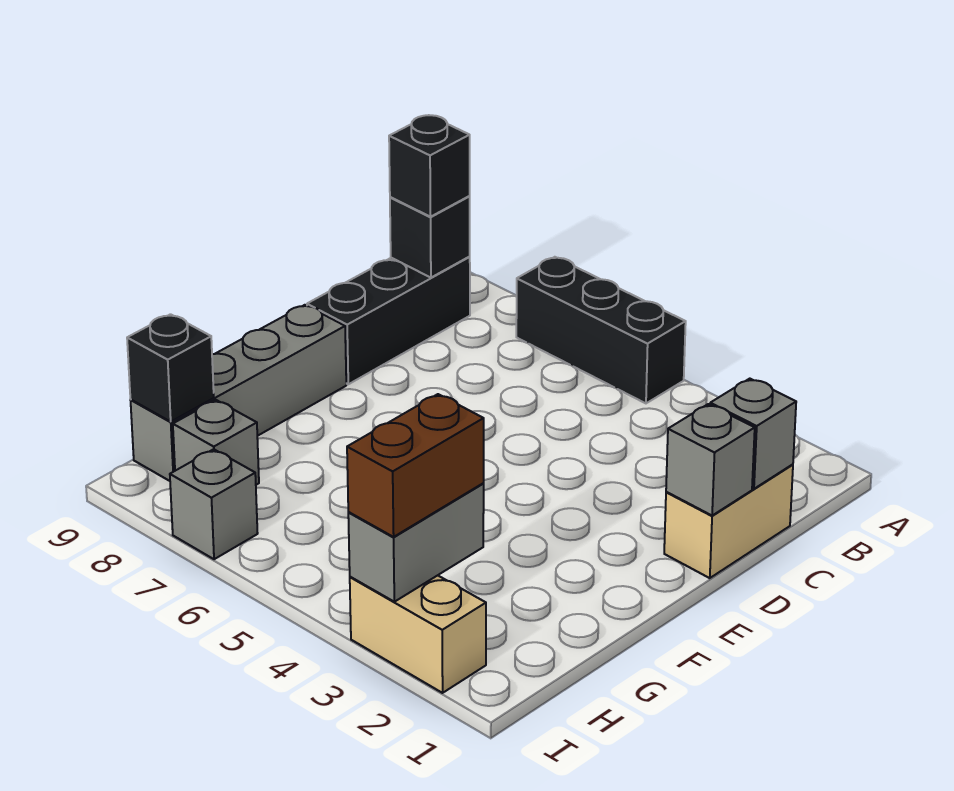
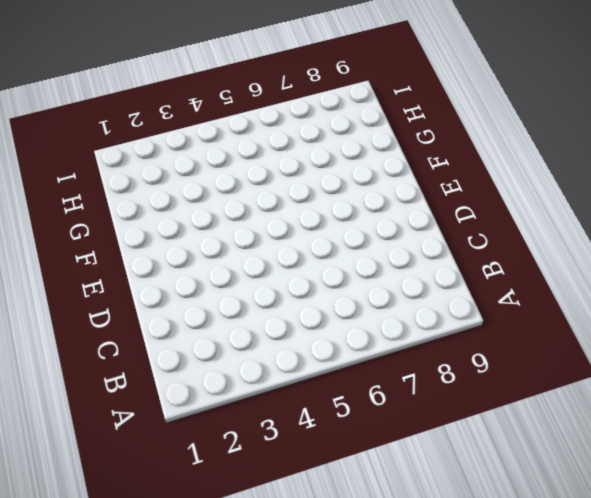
none -> black brick A5:A7 level 1
none -> black brick B9:D9 level 1
none -> tan brick C1:D1 level 1

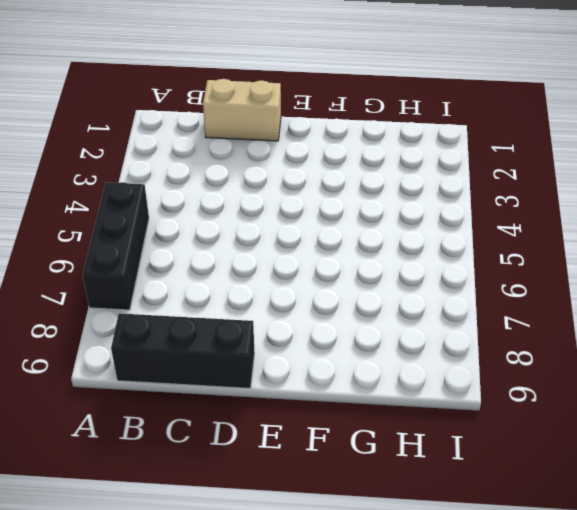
none -> grey brick E9:H9 level 1
none -> grey brick H8 level 1
none -> tan brick I2:I3 level 1

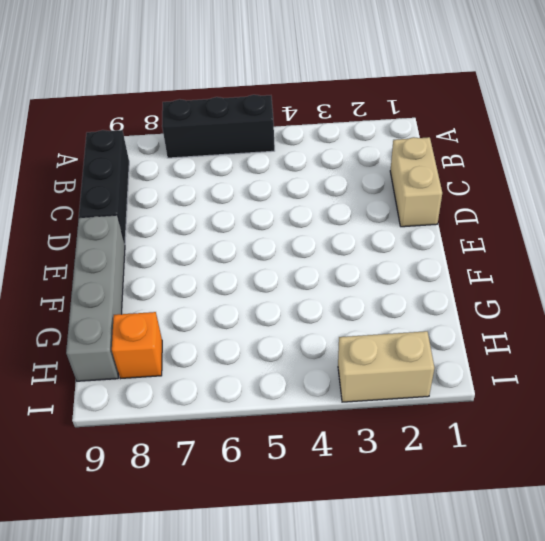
orange brick H8 level 1 -> grey brick H8 level 1
none -> grey brick I7 level 1
none -> black brick B9 level 2
none -> grey brick C1 level 2

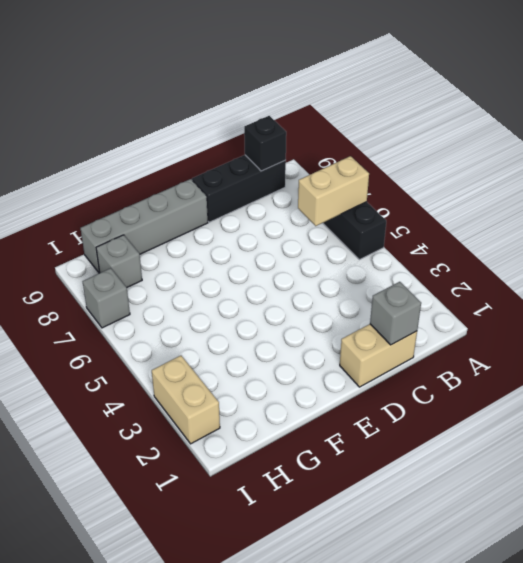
tan brick A6:B6 level 2 -> none
none -> grey brick D1 level 2
none -> grey brick H3:I3 level 2
none -> black brick H9 level 2

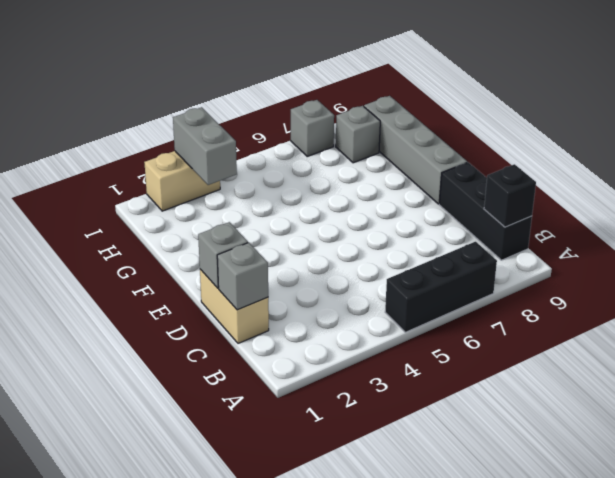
none -> black brick H9 level 2
none -> black brick B9 level 3
none -> brown brick H3:I3 level 3

